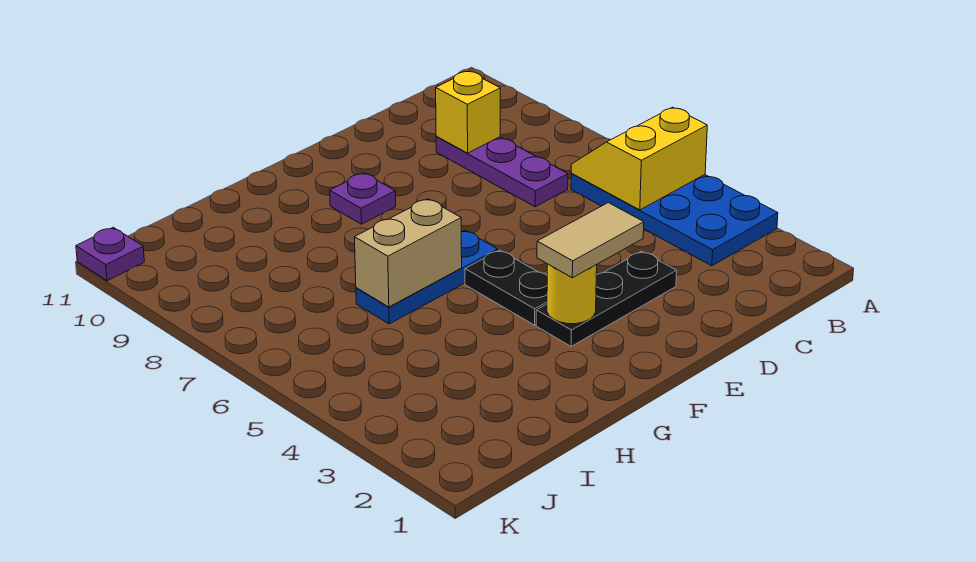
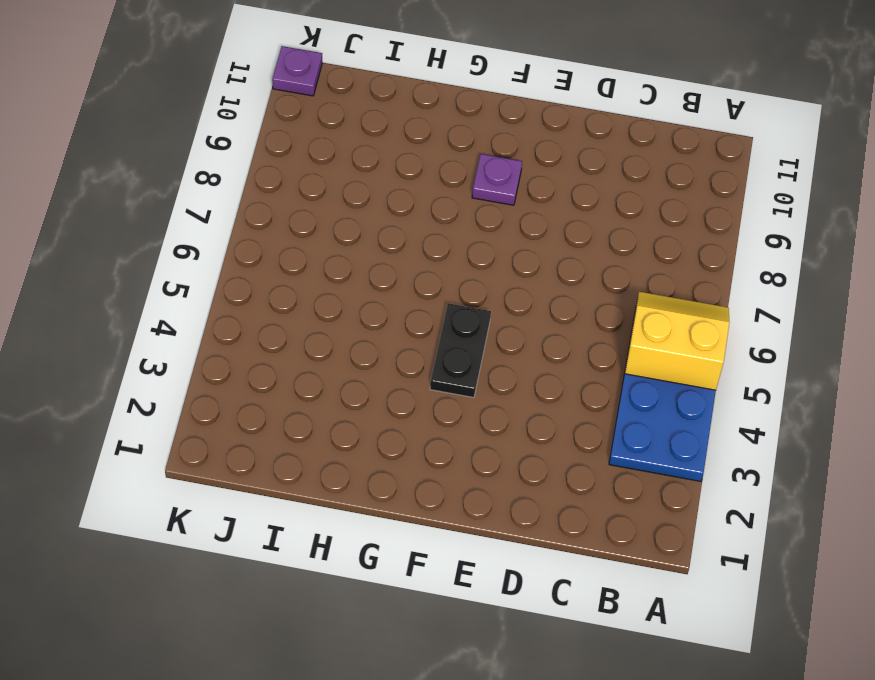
none -> purple plate C7:C9 level 1
none -> black plate D3:F3 level 1
none -> blue plate F6:H6 level 1

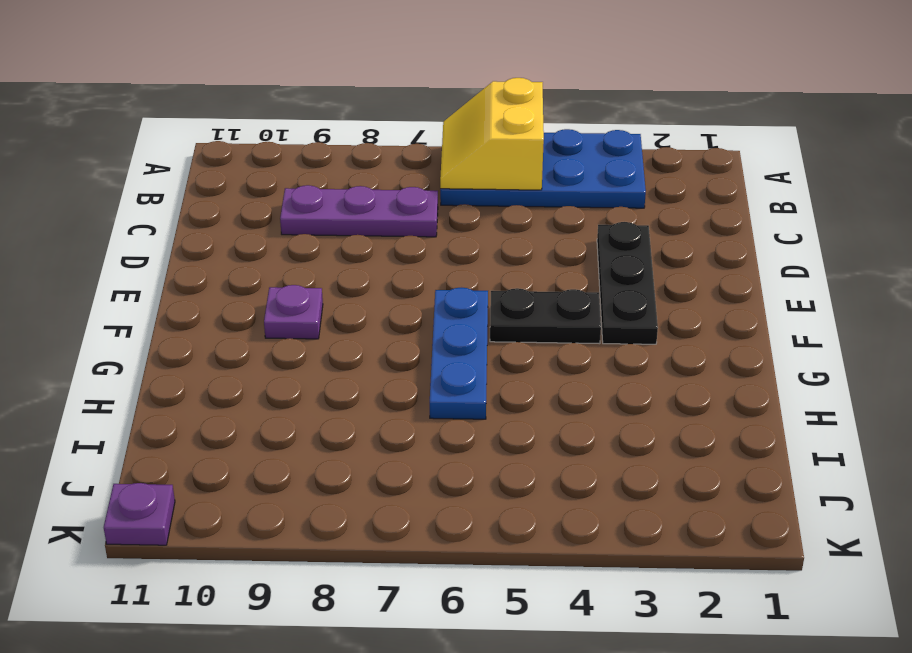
none -> yellow brick C9 level 2
none -> yellow round brick F3 level 2
none -> tan brick G6:H6 level 2

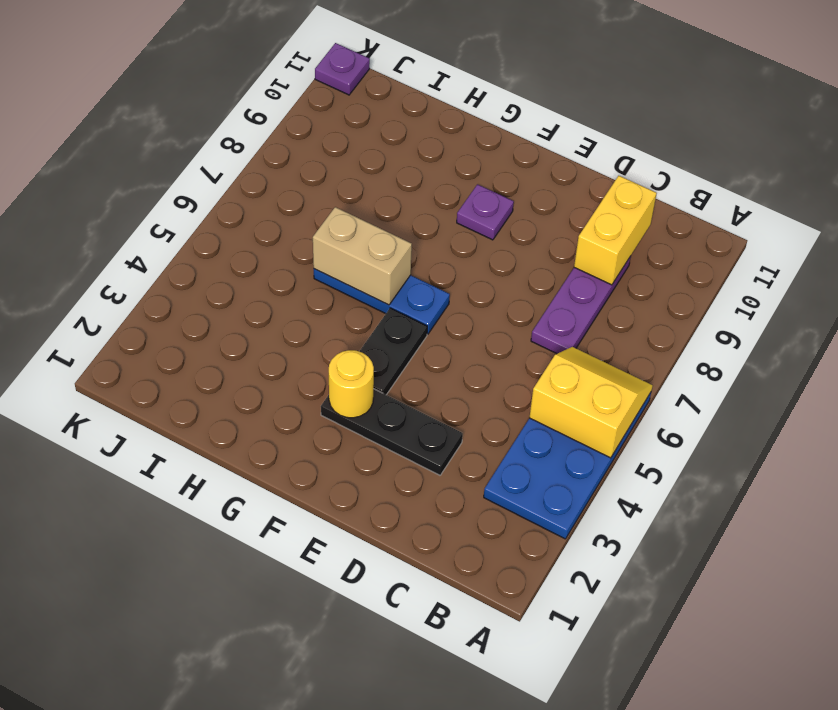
yellow brick C9:C10 level 2 -> yellow brick C9 level 2
none -> tan tile E3:F3 level 3

